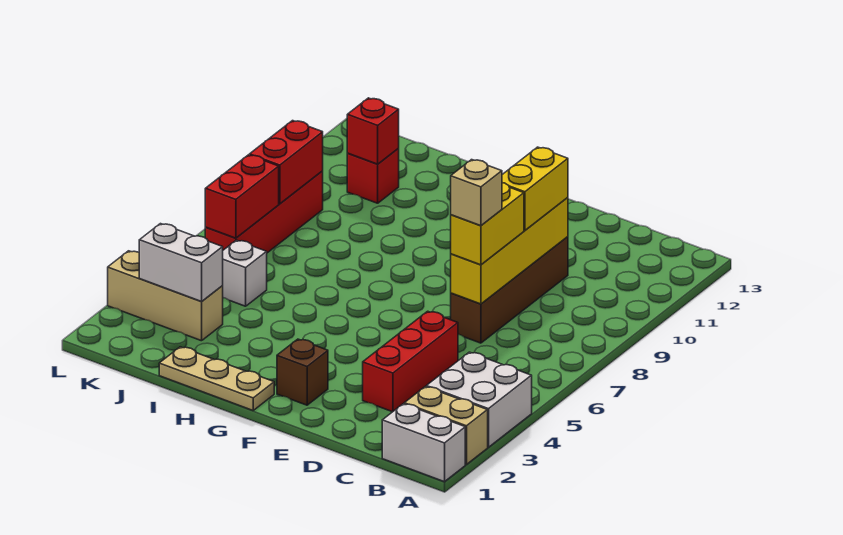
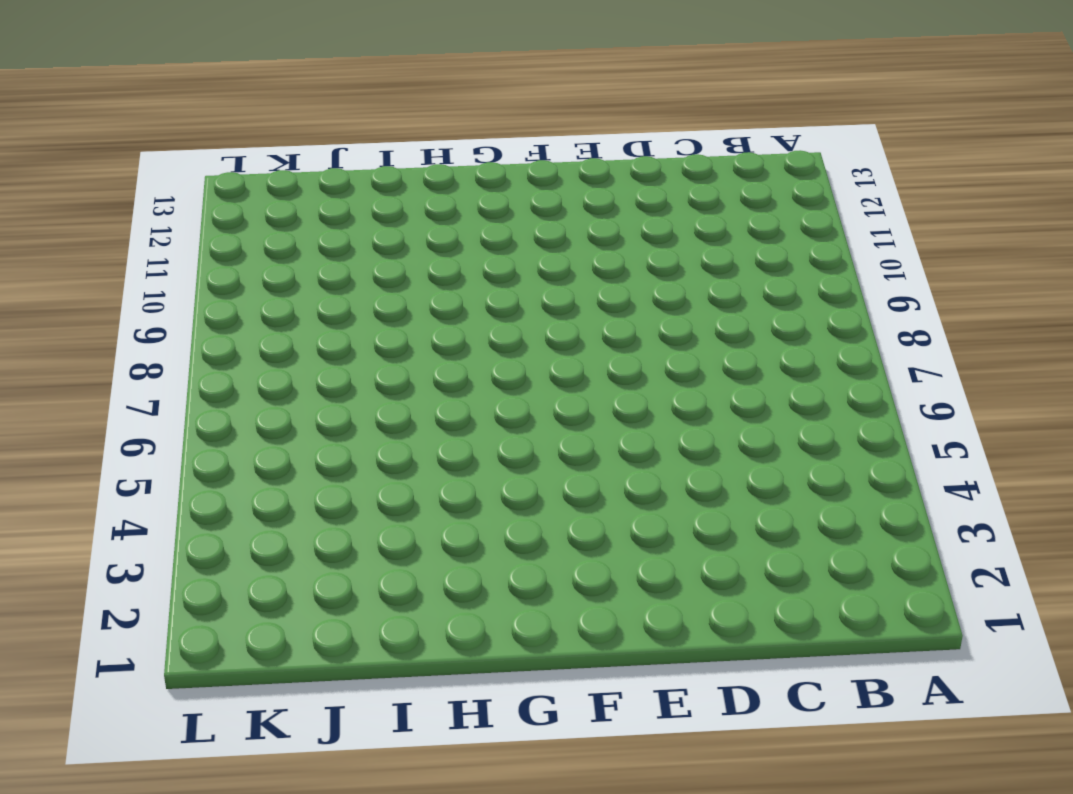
none -> white brick A1:B1 level 1
none -> tan brick A2:B2 level 1
none -> white brick A3:B4 level 1

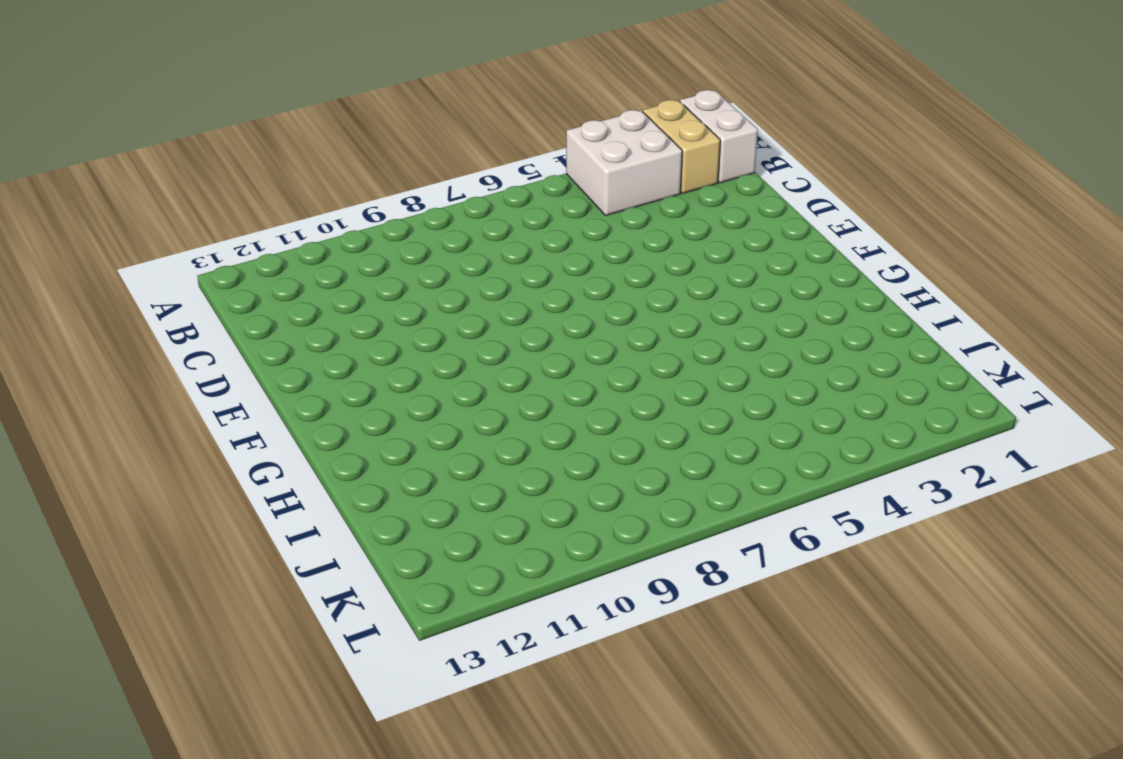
none -> red brick D3:D5 level 1
none -> brown brick D7:D10 level 1
none -> brown brick F2 level 1

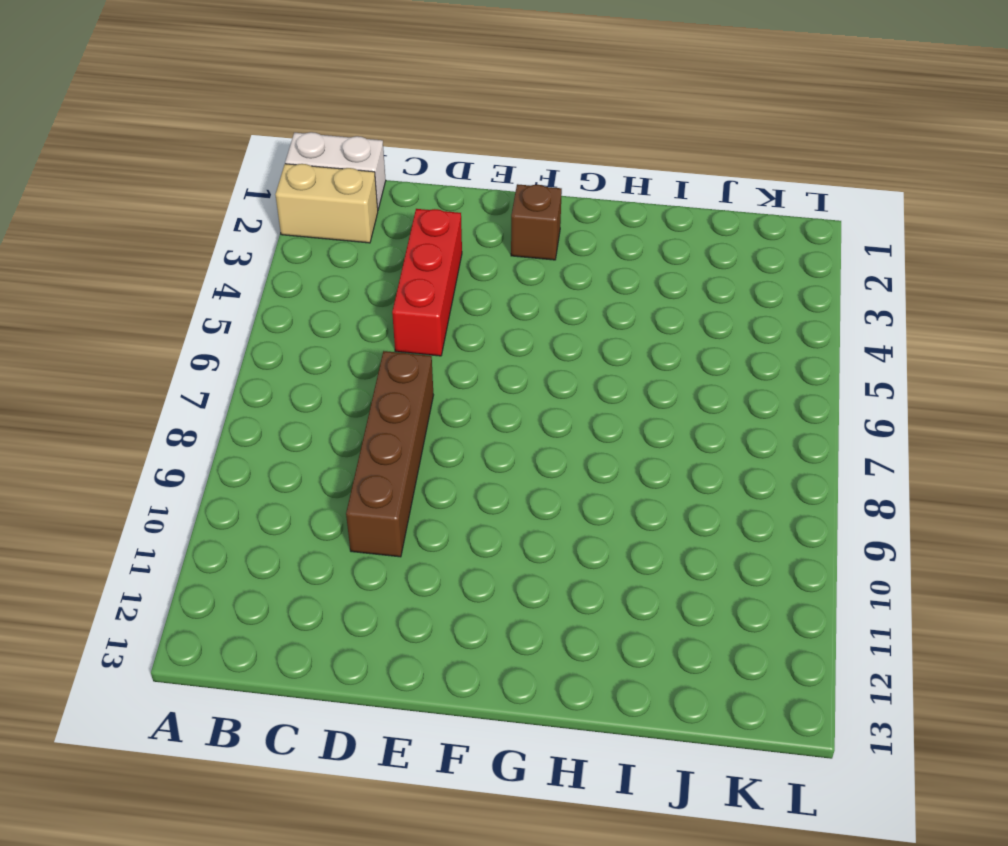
none -> white brick A3:B4 level 1
none -> tan plate G1:I1 level 1
none -> tan brick J3:L3 level 1

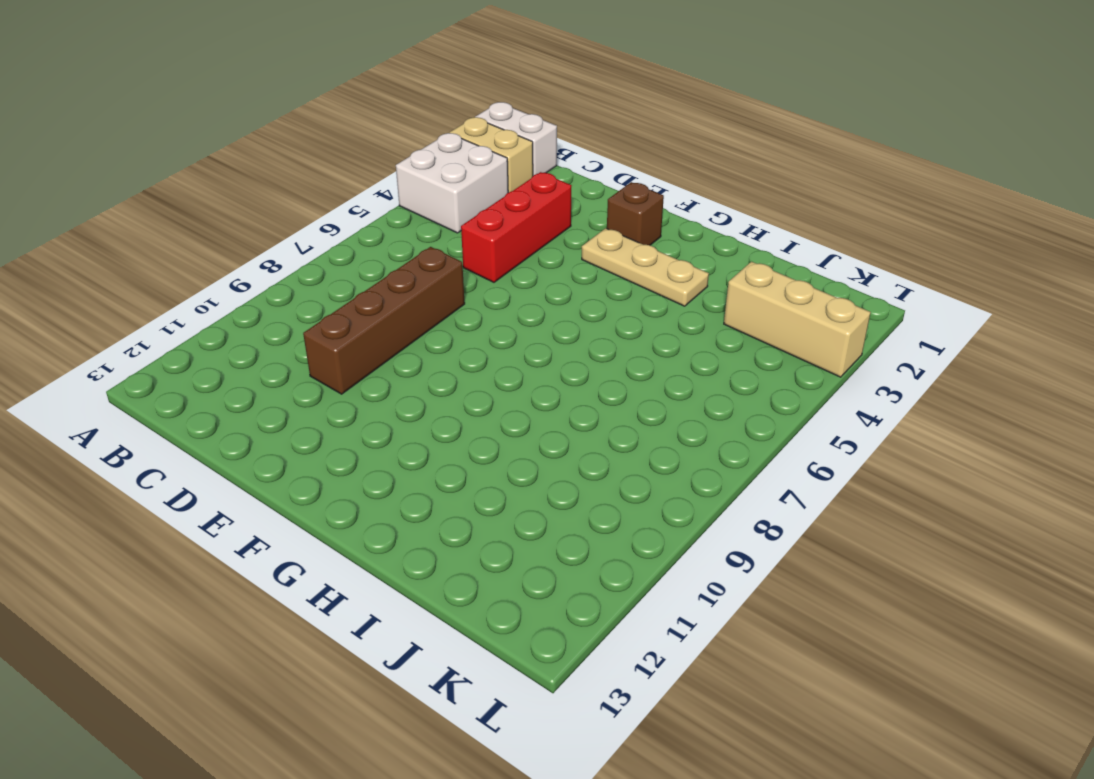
tan plate F3:H3 level 1 -> tan plate G1:I1 level 1
none -> white brick J5 level 1
none -> red brick J11 level 1
none -> red brick K6:K9 level 1

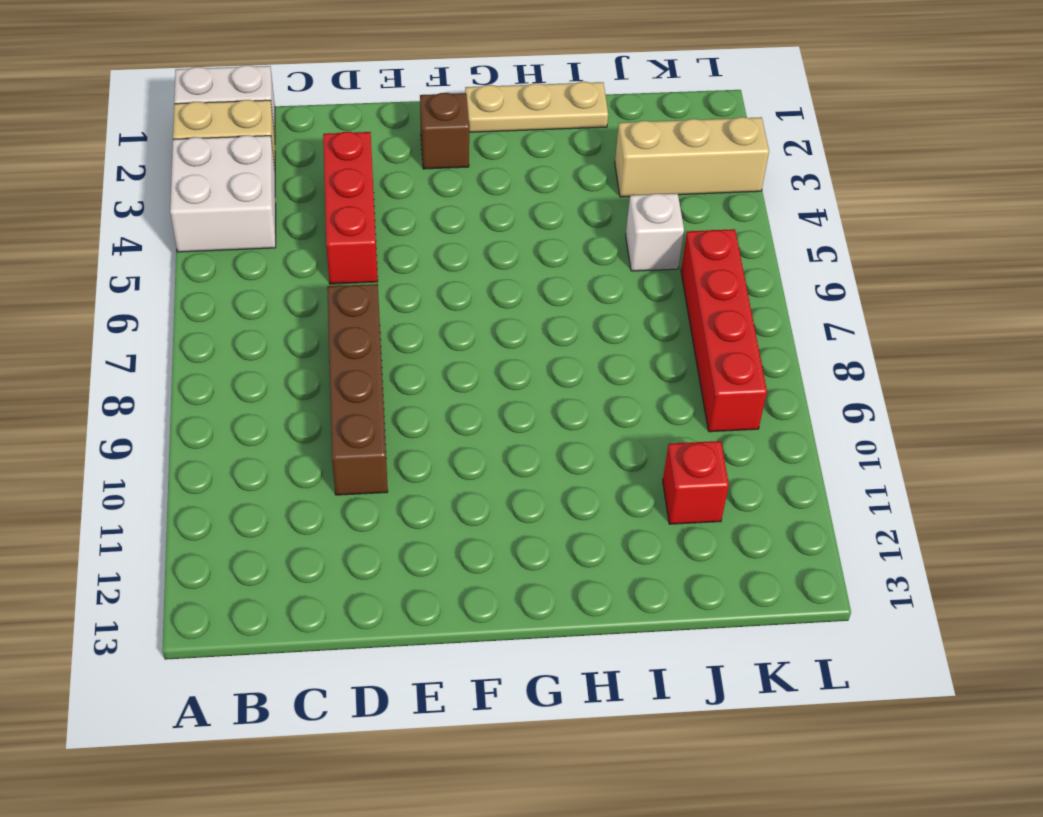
none -> yellow brick D7:D10 level 2
none -> white brick J3:K3 level 2
none -> red brick J11 level 2

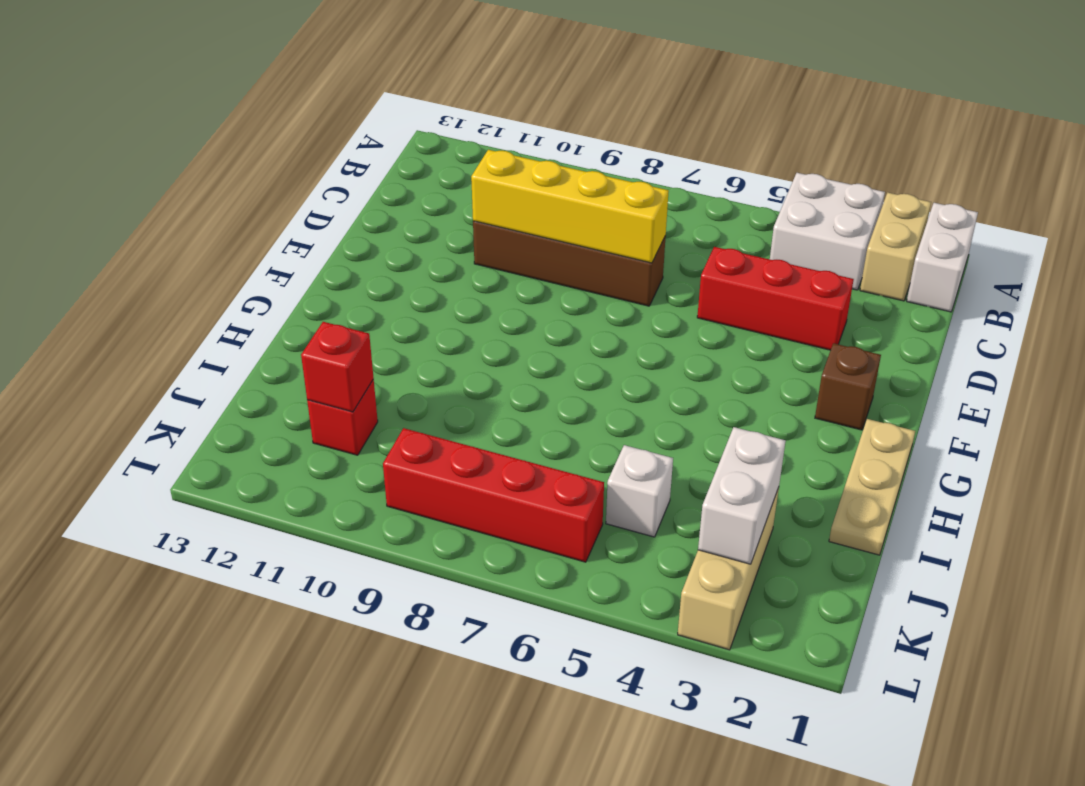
none -> red brick K6:K7 level 2
none -> red brick K8:K9 level 2
none -> yellow brick D7:D8 level 3

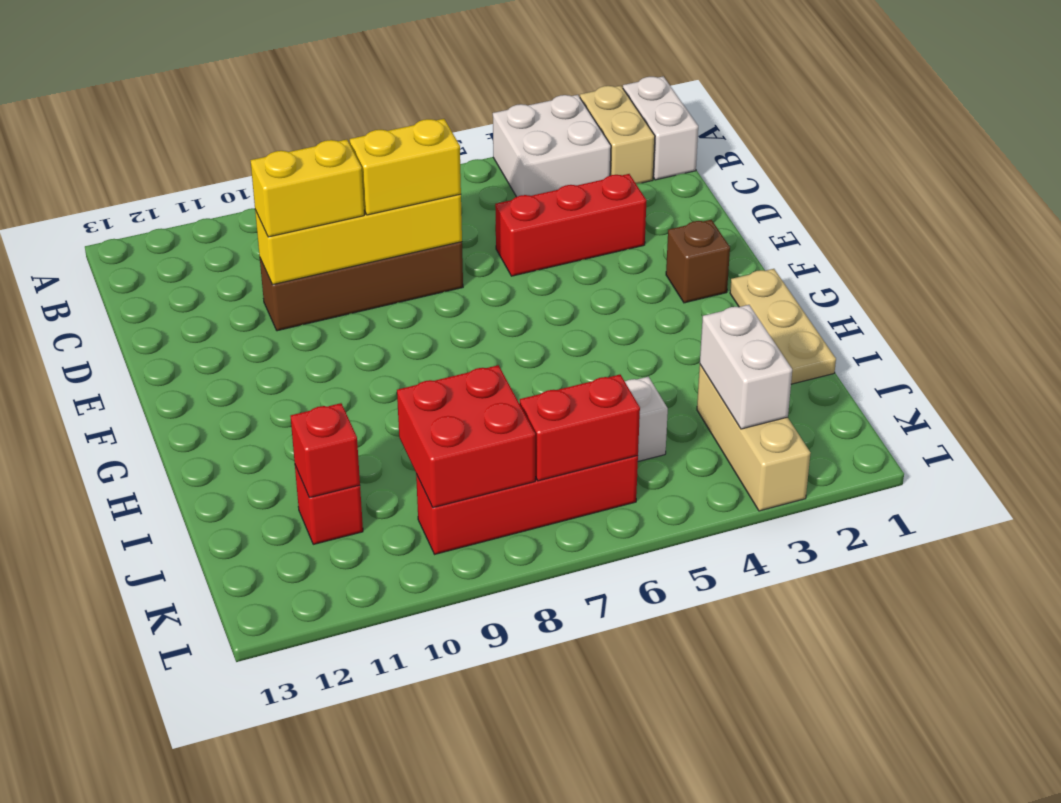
red brick J8:K9 level 2 -> red brick K8:K9 level 2
none -> tan brick D7 level 4

